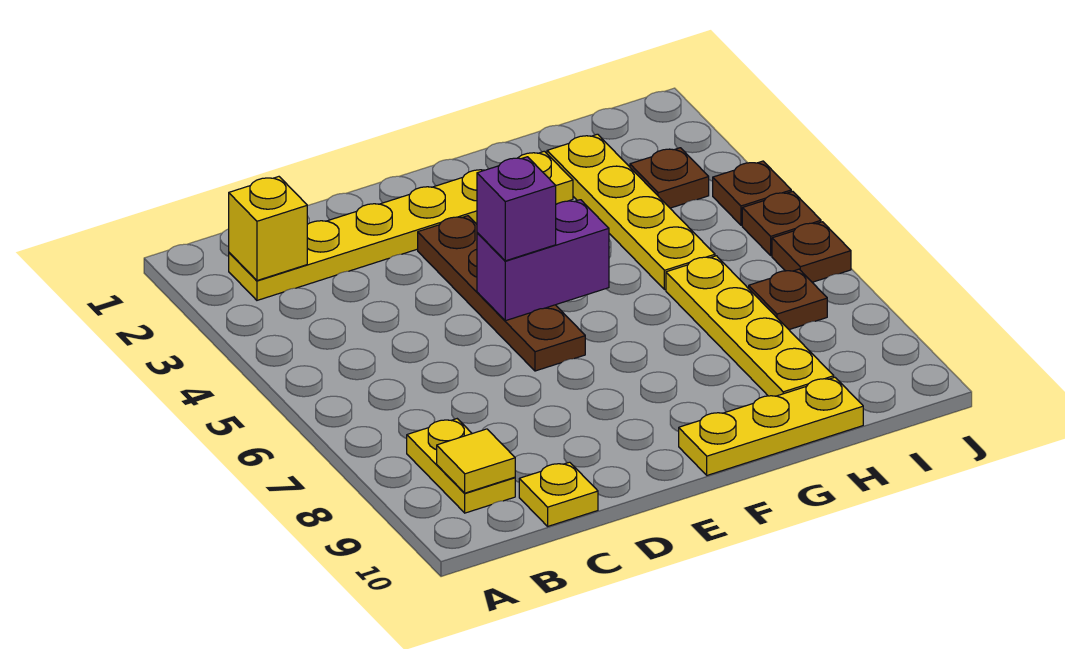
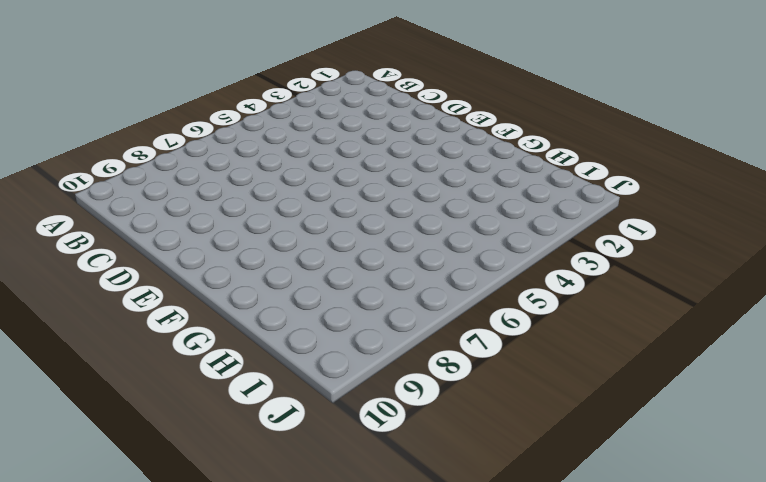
none -> yellow plate B2:G2 level 1
none -> yellow plate B8:B9 level 1
none -> yellow plate C10 level 1

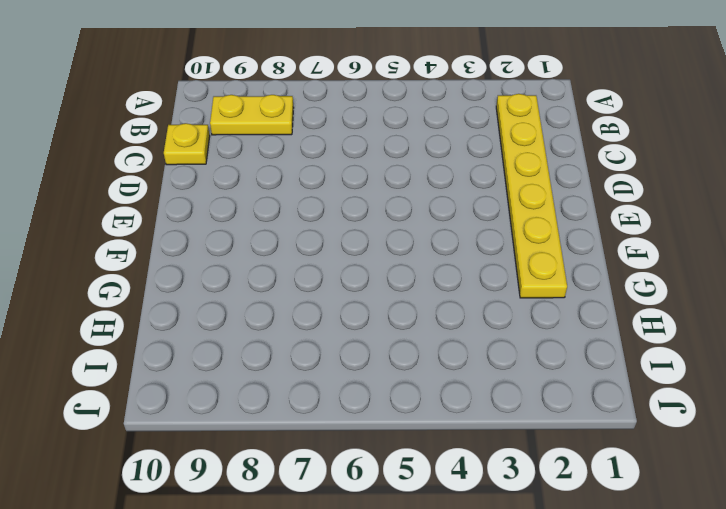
none -> brown plate E3:E6 level 1
none -> yellow plate F10:H10 level 1
none -> yellow plate H2:H5 level 1

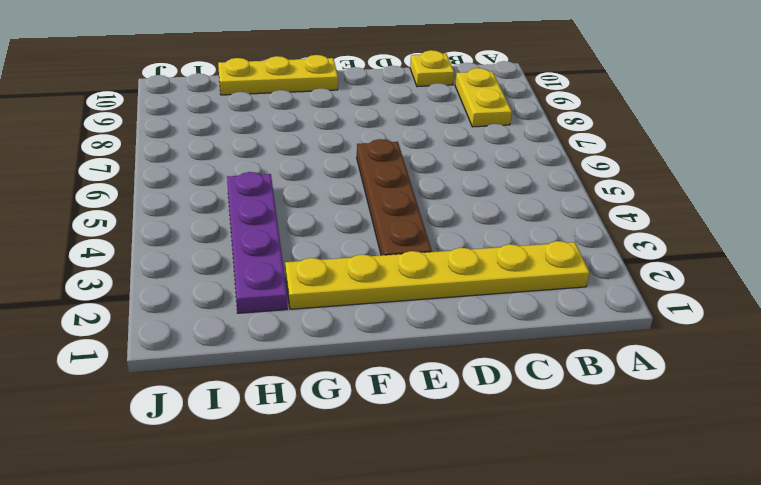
purple plate H2:H5 level 1 -> yellow plate H2:H5 level 1
none -> yellow plate H6:H9 level 1
none -> brown plate I3 level 1
none -> brown plate I7 level 1

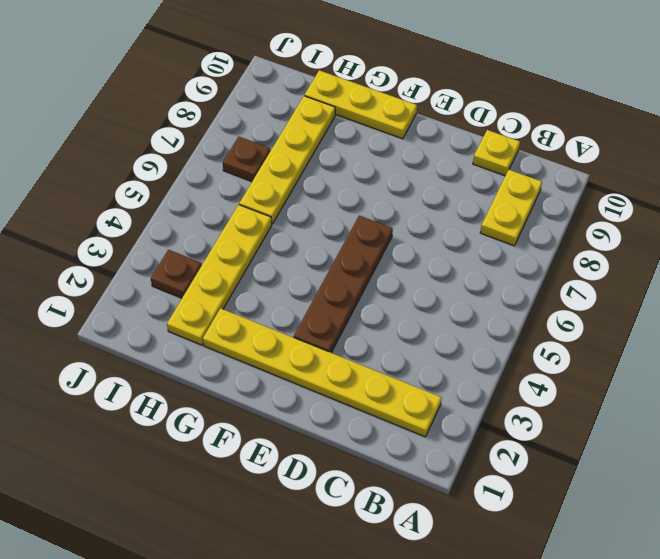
none -> brown plate J4 level 1
none -> brown plate J5 level 1
none -> brown plate J6 level 1

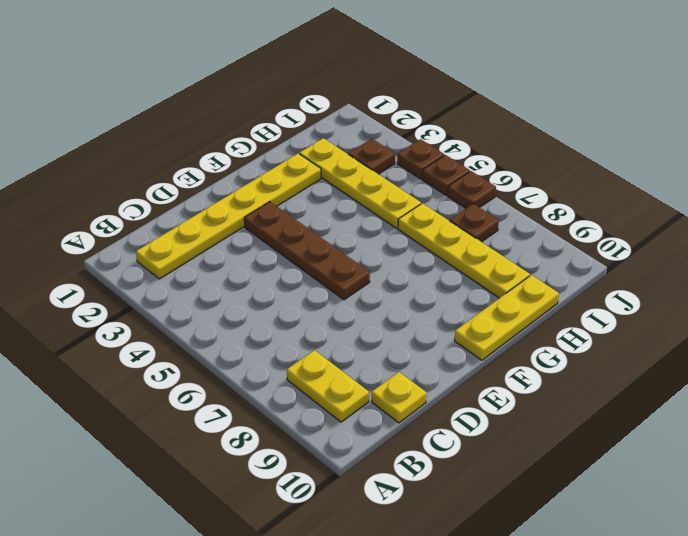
none -> yellow brick B2 level 2
none -> yellow tile B9 level 2
none -> purple brick E5:F5 level 2

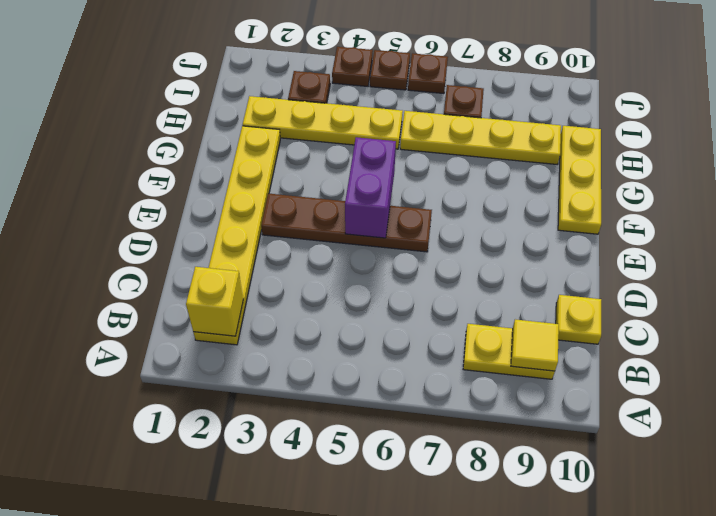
none -> purple brick E5 level 3

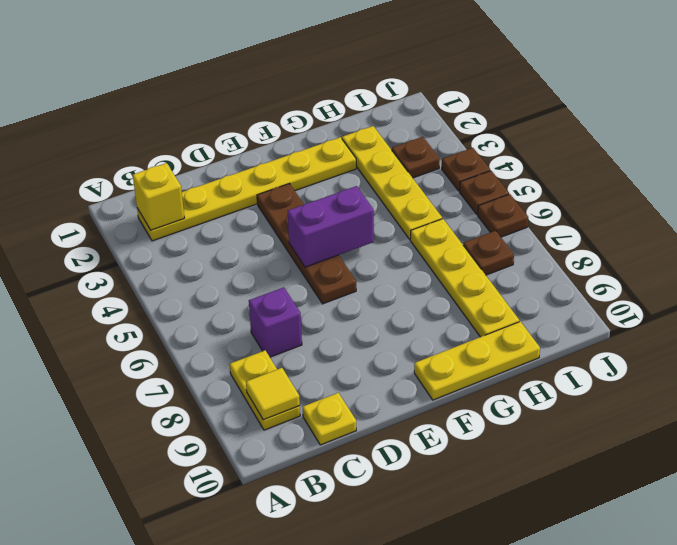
purple brick C7 level 1 -> purple brick E5 level 3

